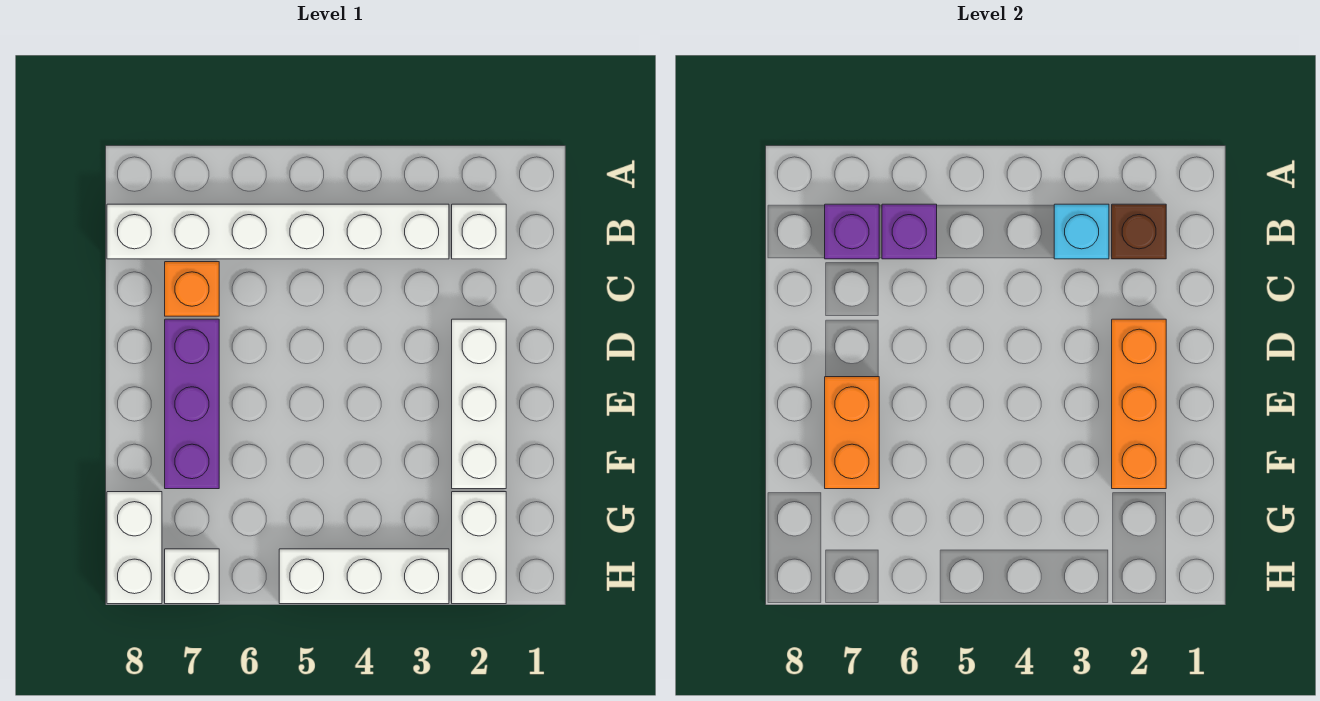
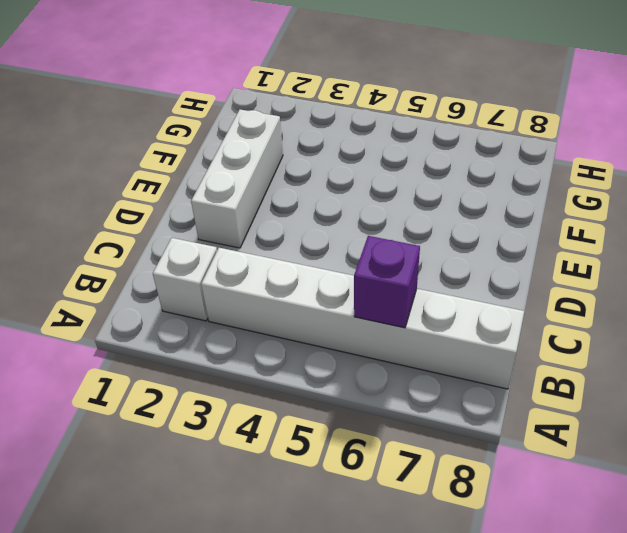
none -> orange brick C7 level 1
none -> purple brick D7:F7 level 1
none -> white brick G2:H2 level 1

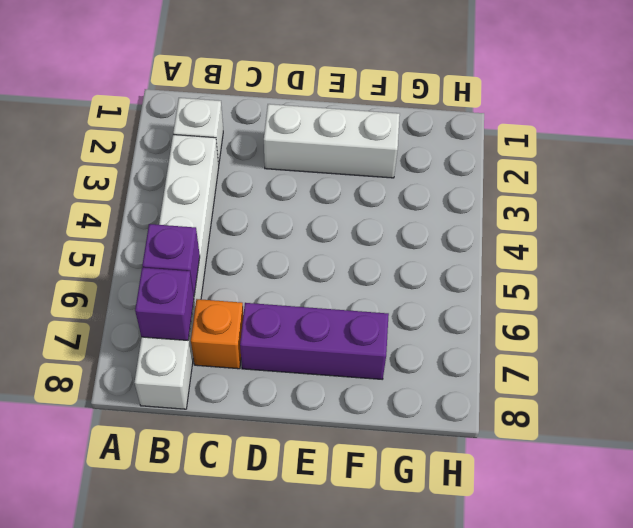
none -> white brick G2:H2 level 1
none -> white brick G8:H8 level 1
none -> white brick H3:H5 level 1

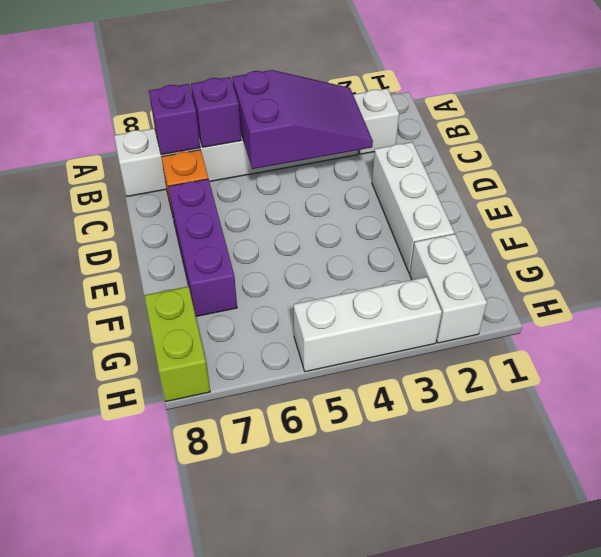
purple slope B3:C5 level 2 top 5 -> cyan brick B3 level 2
lime brick G8:H8 level 1 -> white brick G8:H8 level 1
none -> white brick H7 level 1
none -> brown brick B2 level 2
none -> orange brick D2:F2 level 2

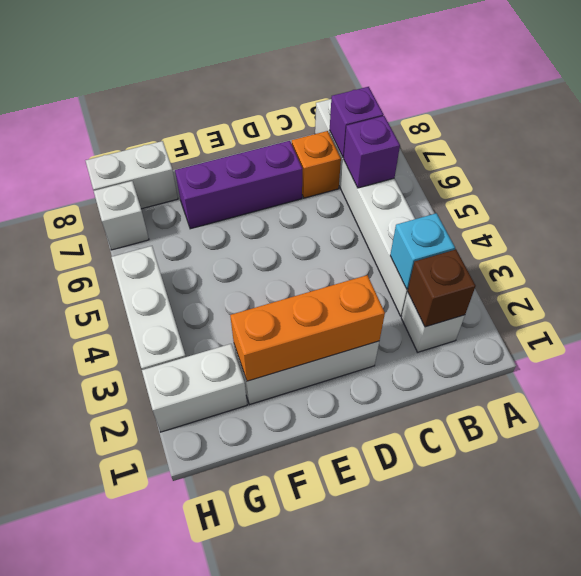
none -> orange brick E7:F7 level 2

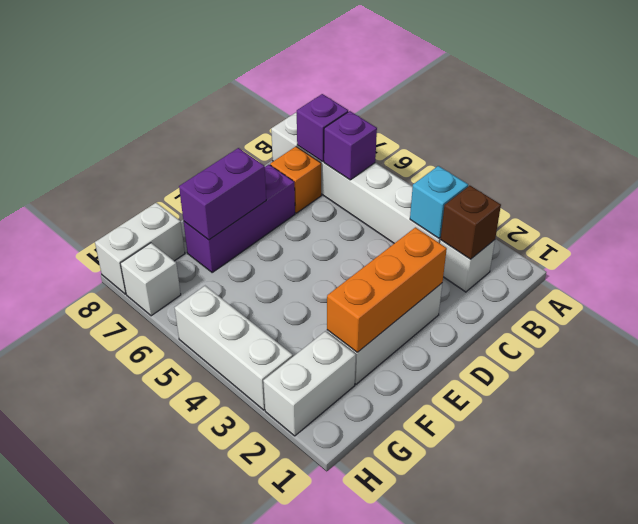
purple brick E7:F7 level 2 -> orange brick E7:F7 level 2

